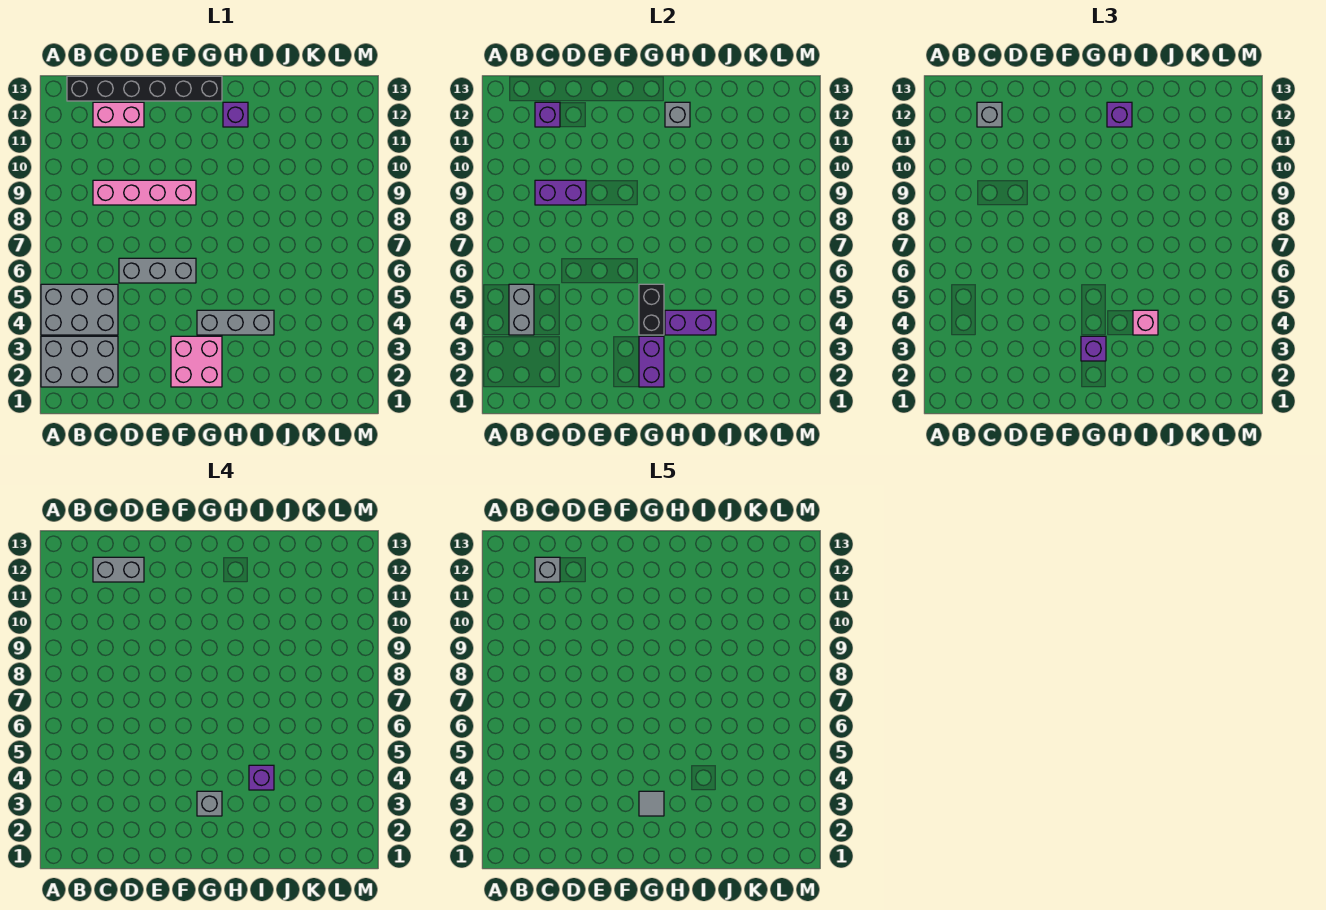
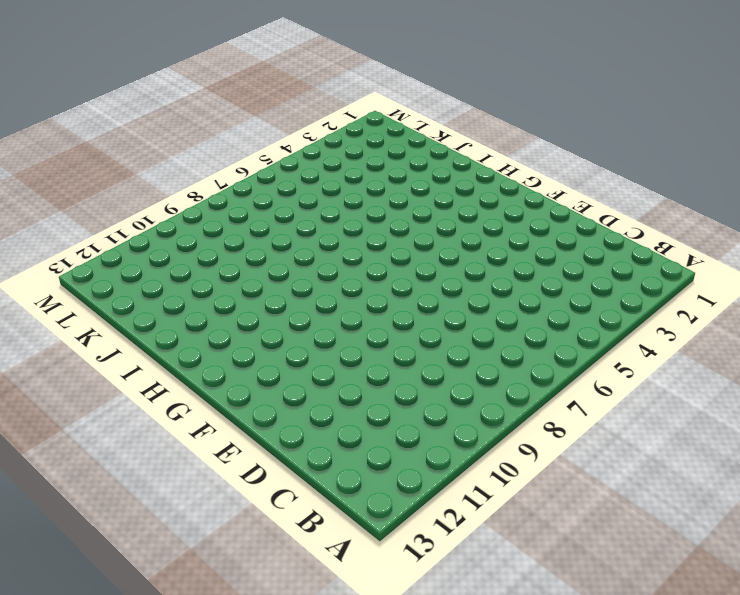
none -> grey brick A2:C3 level 1
none -> grey brick A4:C5 level 1
none -> black brick B13:G13 level 1

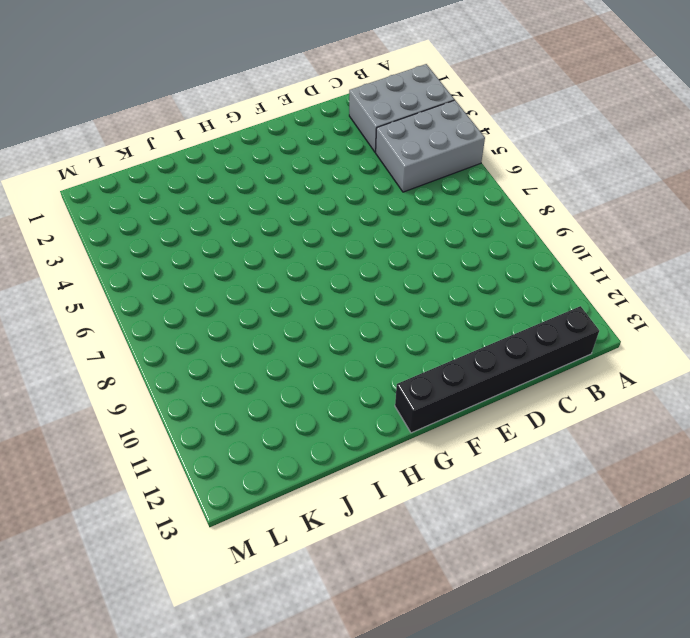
none -> pink brick C9:F9 level 1
none -> pink brick C12:D12 level 1
none -> grey brick D6:F6 level 1

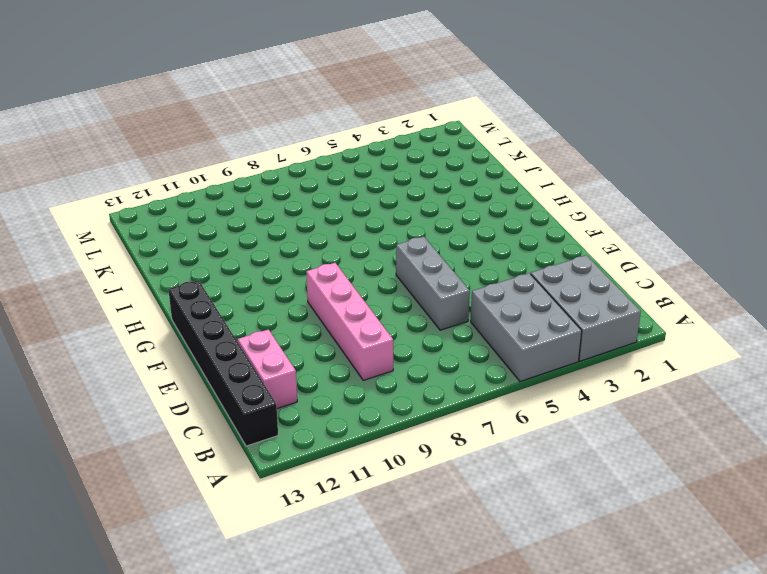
none -> pink brick F2:G3 level 1
none -> grey brick G4:I4 level 1
none -> purple brick H12 level 1

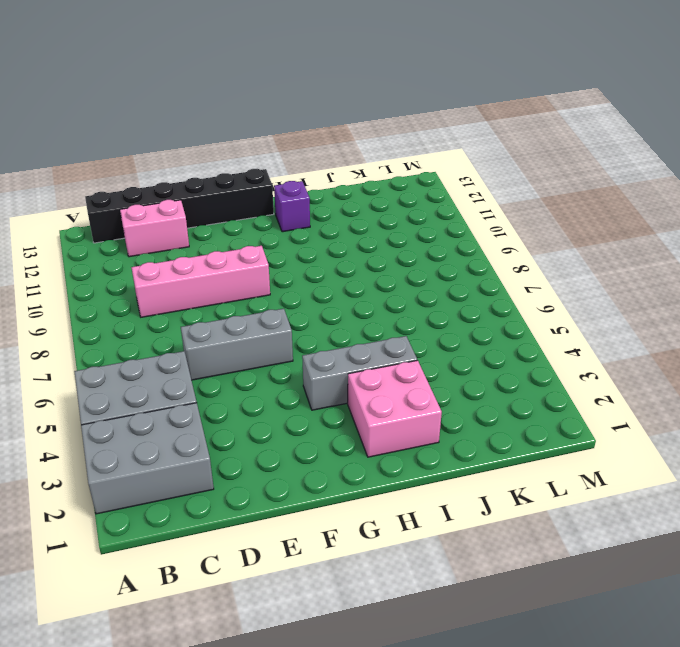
pink brick H2:I3 level 1 -> pink brick F2:G3 level 1
none -> grey brick B4:B5 level 2
none -> purple brick C9:D9 level 2
none -> purple brick C12 level 2

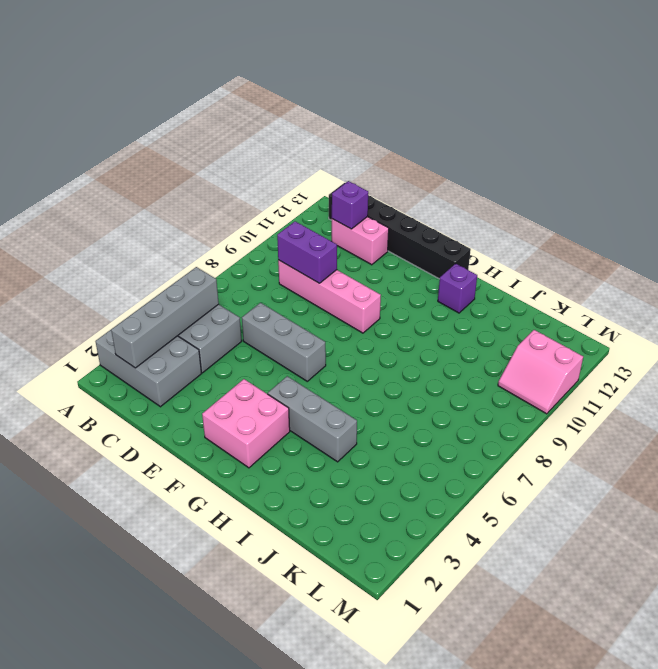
grey brick B2:B5 level 2 -> grey brick B4:B5 level 2
pink slope L10:M11 level 1 top 11 -> none
none -> purple brick G2:G3 level 2
none -> black brick G4:G5 level 2
none -> purple brick H4:I4 level 2

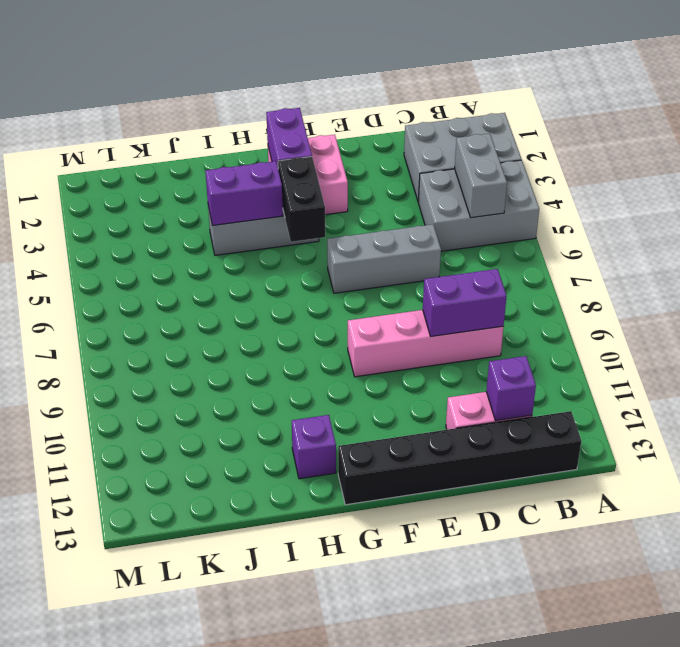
none -> grey brick H12 level 2
none -> grey brick C12 level 3
none -> purple brick G3 level 3

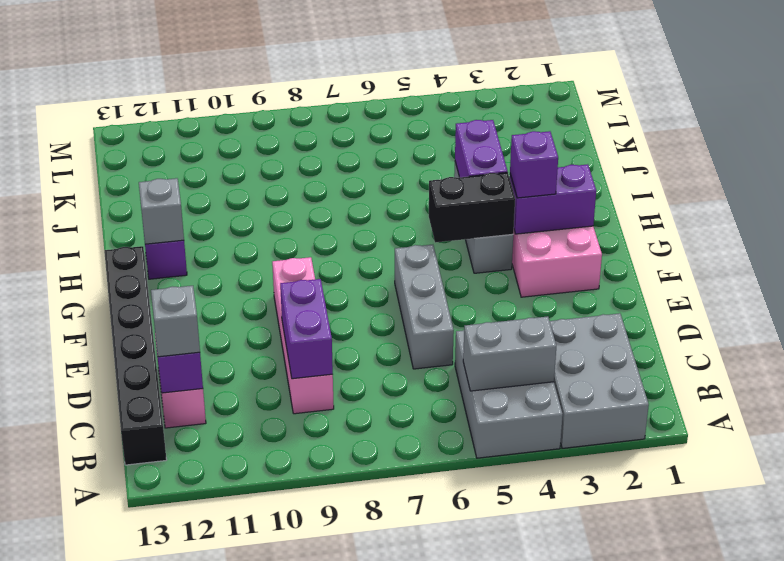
none -> purple brick H12 level 3
none -> pink brick I4 level 3
none -> grey brick C12:D12 level 4

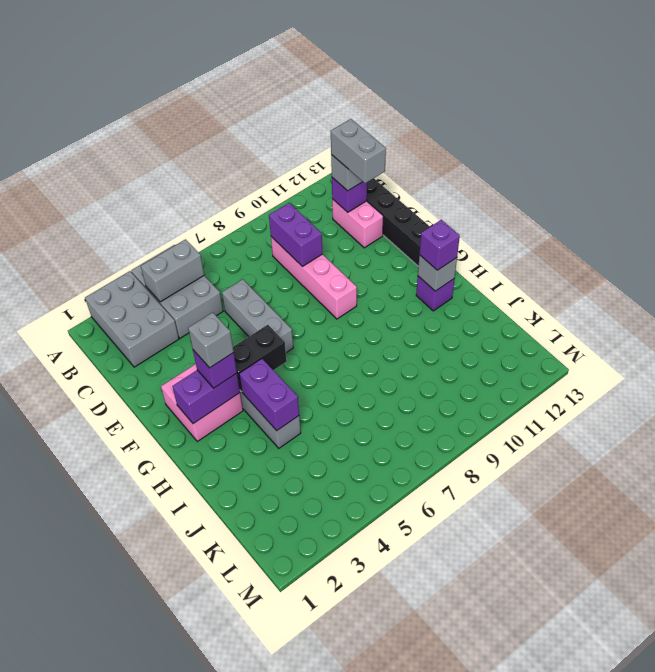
none -> pink brick I4 level 3
none -> purple brick I4 level 4
none -> grey brick C12 level 5

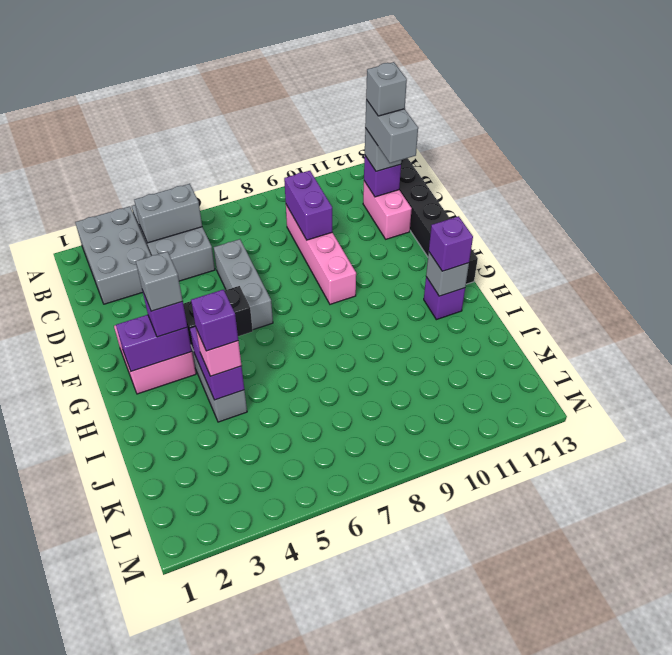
none -> grey tile G3 level 5

